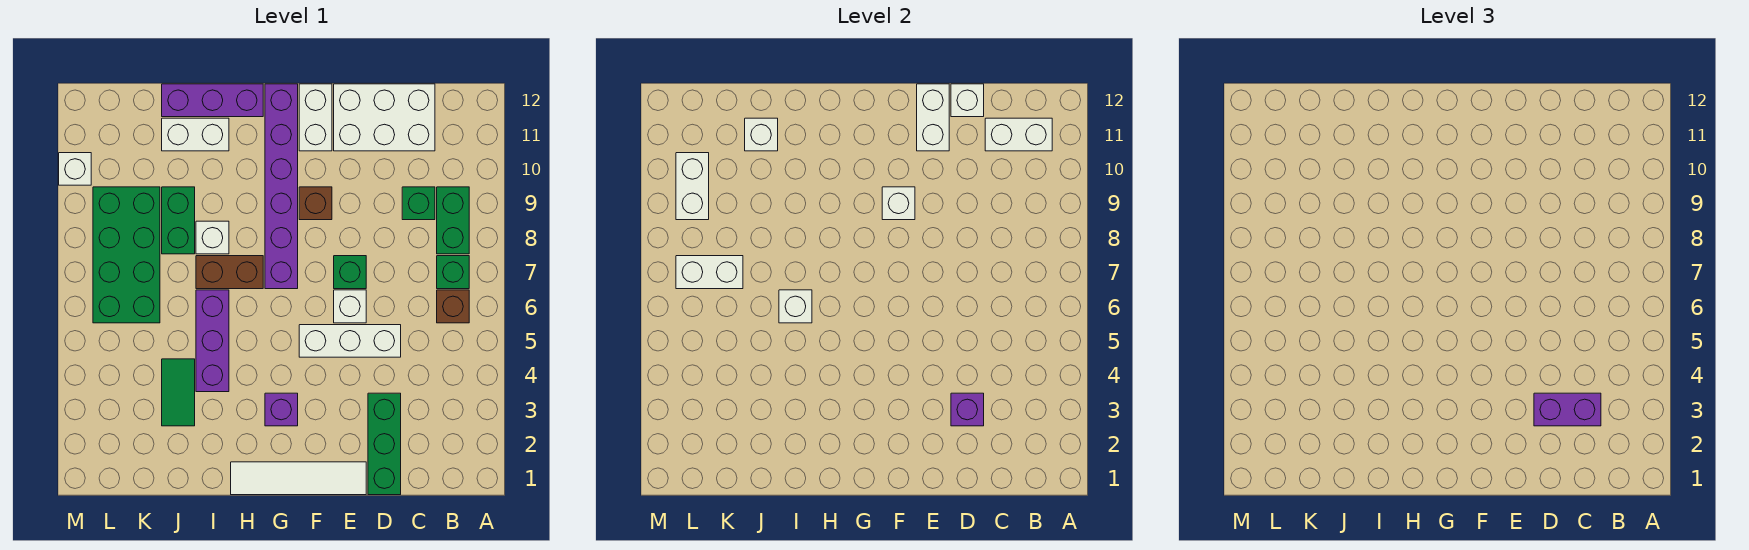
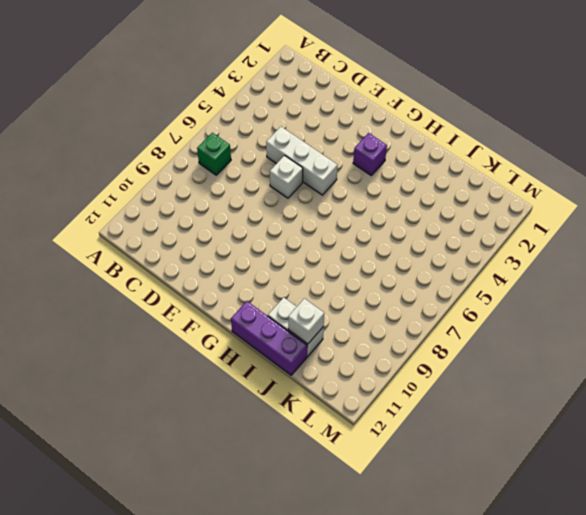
none -> brown brick B6 level 1
none -> green brick B8:B9 level 1
none -> green brick C9 level 1
none -> white brick C11:E12 level 1

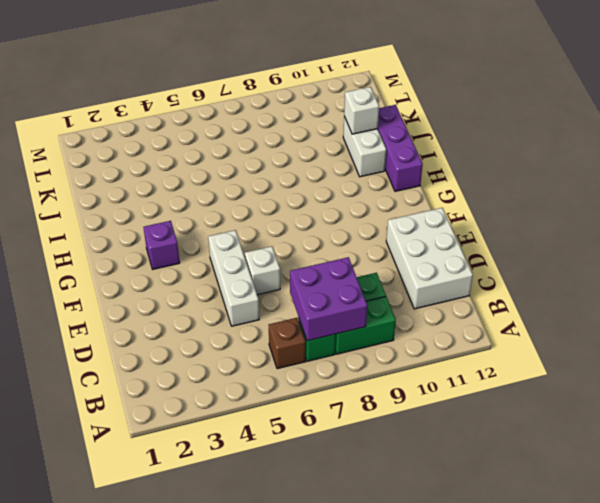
purple brick B7:C8 level 2 -> none
none -> green brick D1:D3 level 1
none -> white tile E1:H1 level 1
none -> green brick E7 level 1
none -> brown brick F9 level 1

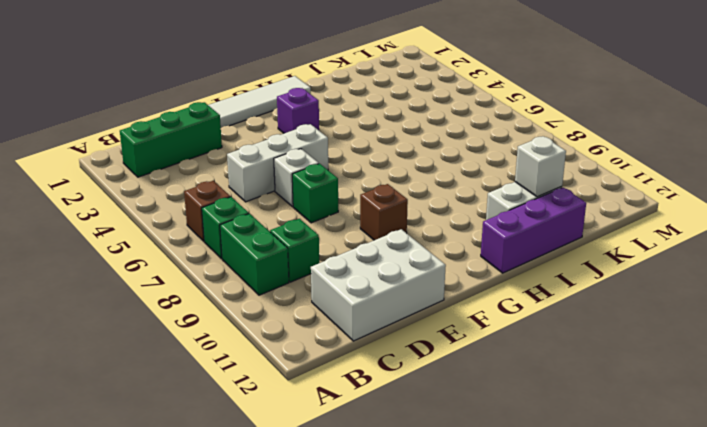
green brick B2:D2 level 1 -> green brick D1:D3 level 1
none -> white brick F11:F12 level 1
none -> purple brick G7:G12 level 1
none -> brown brick H7:I7 level 1
none -> purple brick I4:I6 level 1

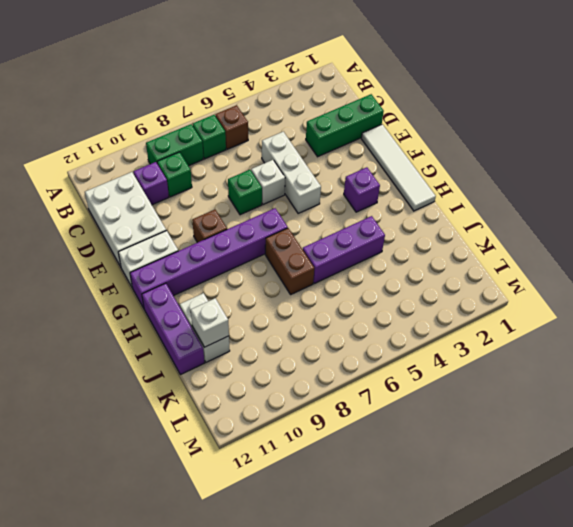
purple brick C10 level 1 -> purple brick D3 level 2
none -> white brick I8 level 1
none -> green tile J3:J4 level 1
none -> green brick J8:J9 level 1
none -> green brick K6:L9 level 1

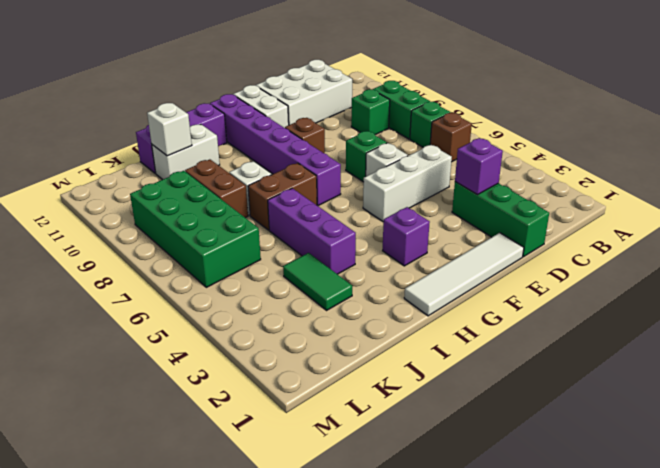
brown brick J8:J9 level 1 -> green brick J8:J9 level 1
none -> white brick M10 level 1
none -> white brick B11:C11 level 2
none -> white brick D12 level 2
none -> white brick E11:E12 level 2

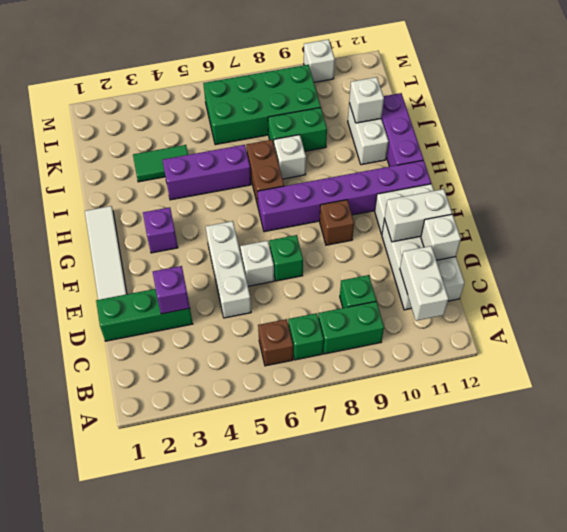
none -> white brick F9 level 2
none -> white brick I6 level 2
none -> white brick K7:L7 level 2
none -> white brick L9:L10 level 2

